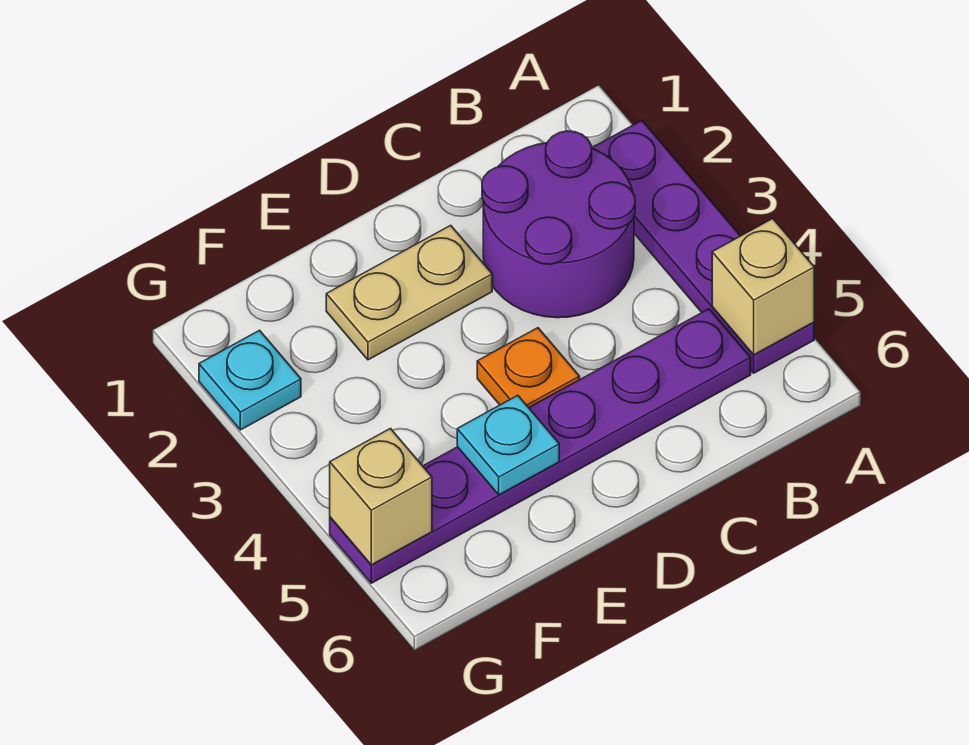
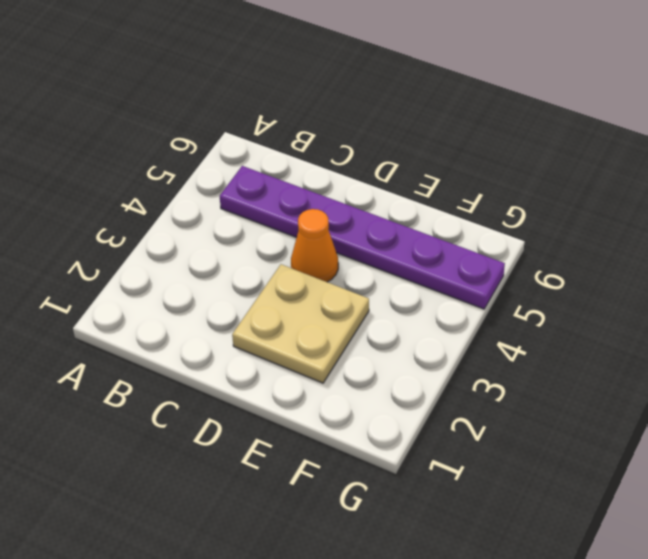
tan plate D2:E3 level 1 -> tan plate D2:E2 level 1
orange cone D4 level 1 -> orange plate D4 level 1
none -> purple plate A2:A5 level 1
none -> purple round brick B2:C3 level 1

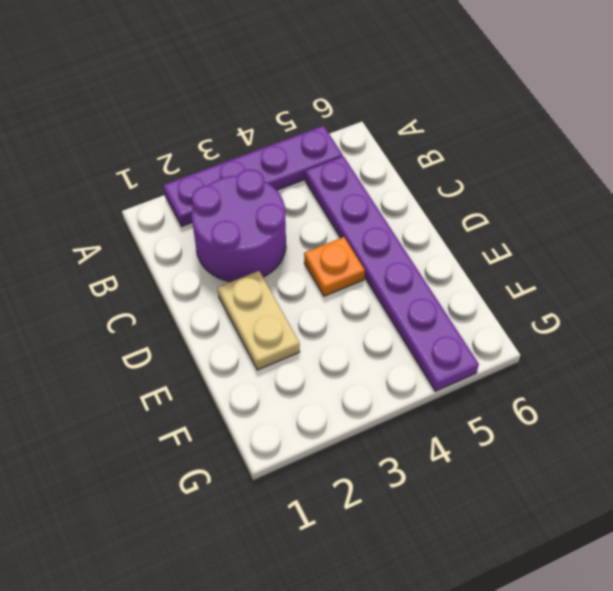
none -> cyan plate G2 level 1
none -> tan brick A5 level 2

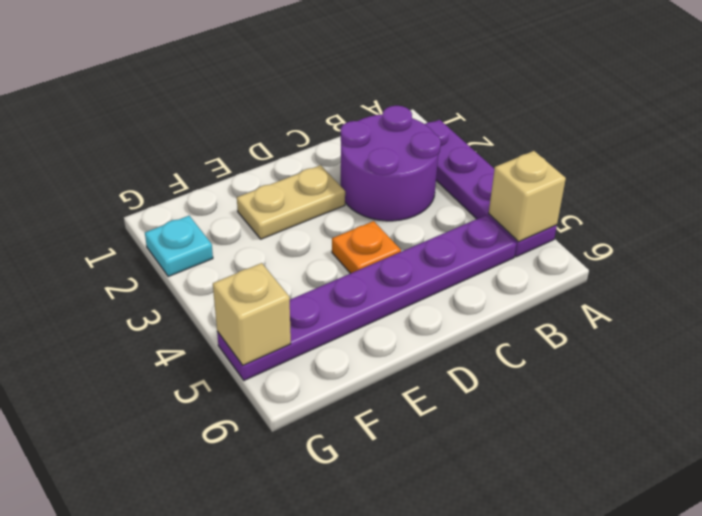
none -> cyan plate E5 level 2

